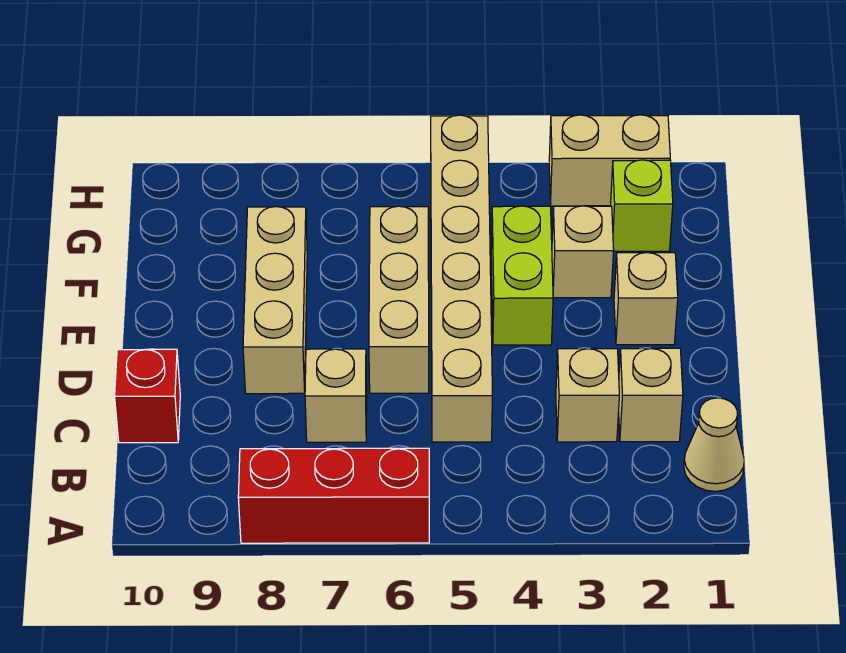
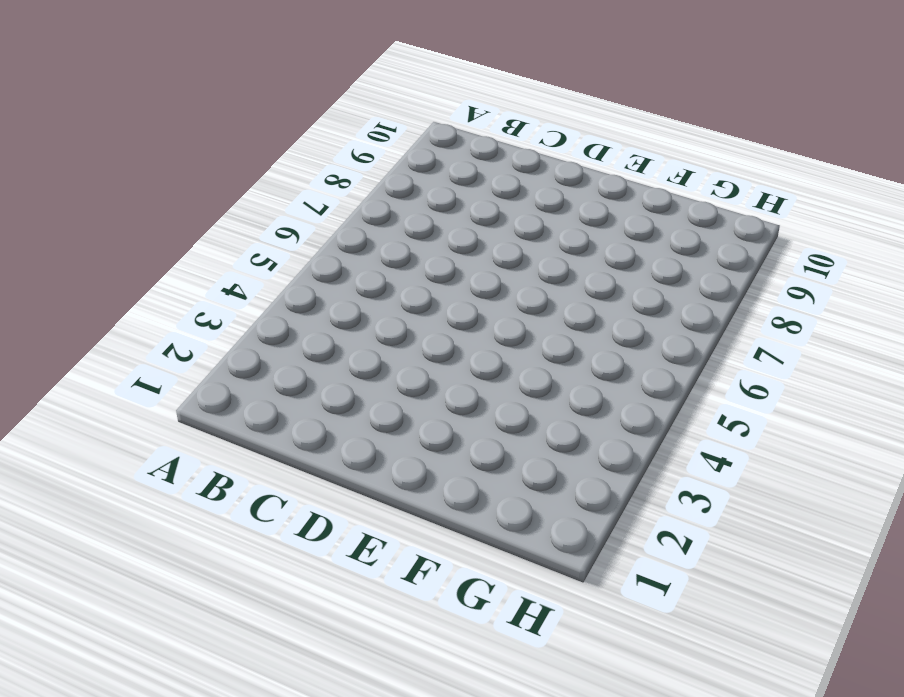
none -> red brick A6:A8 level 1
none -> tan cone B1 level 1
none -> tan brick C2 level 1

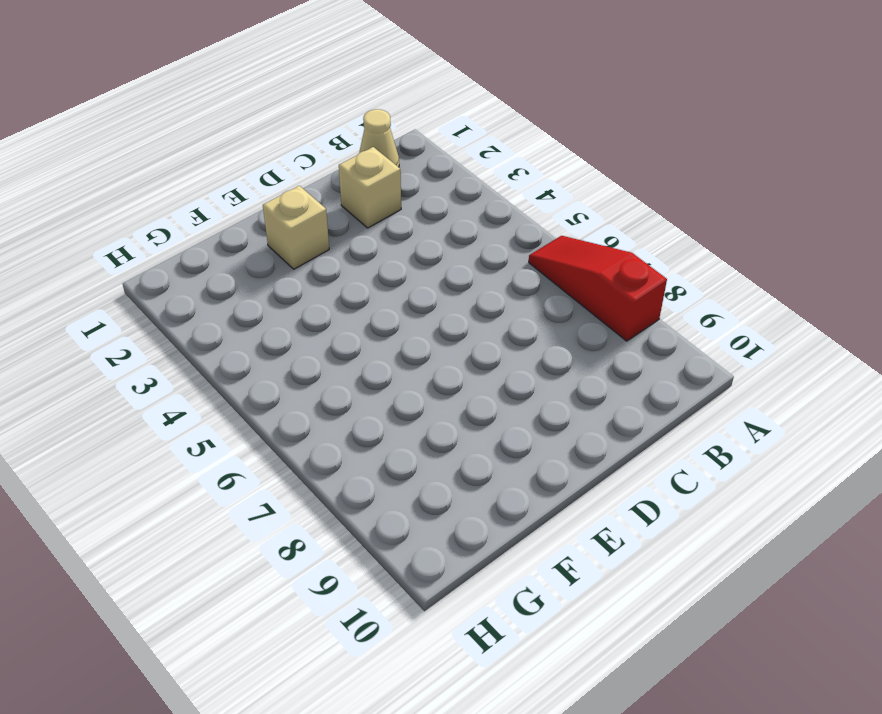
red slope A6:A8 level 1 top 8 -> red brick A6:A8 level 1
none -> tan brick C3 level 1
none -> tan brick C5:H5 level 1
none -> tan brick C7 level 1

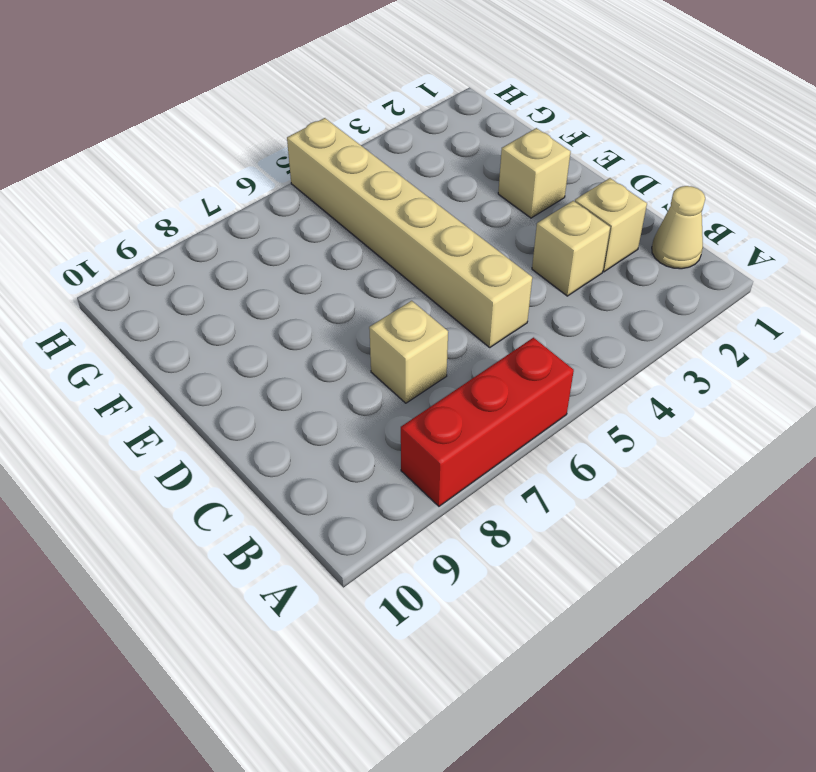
none -> red brick C10 level 1
none -> tan brick D6:F6 level 1
none -> tan brick D8:F8 level 1

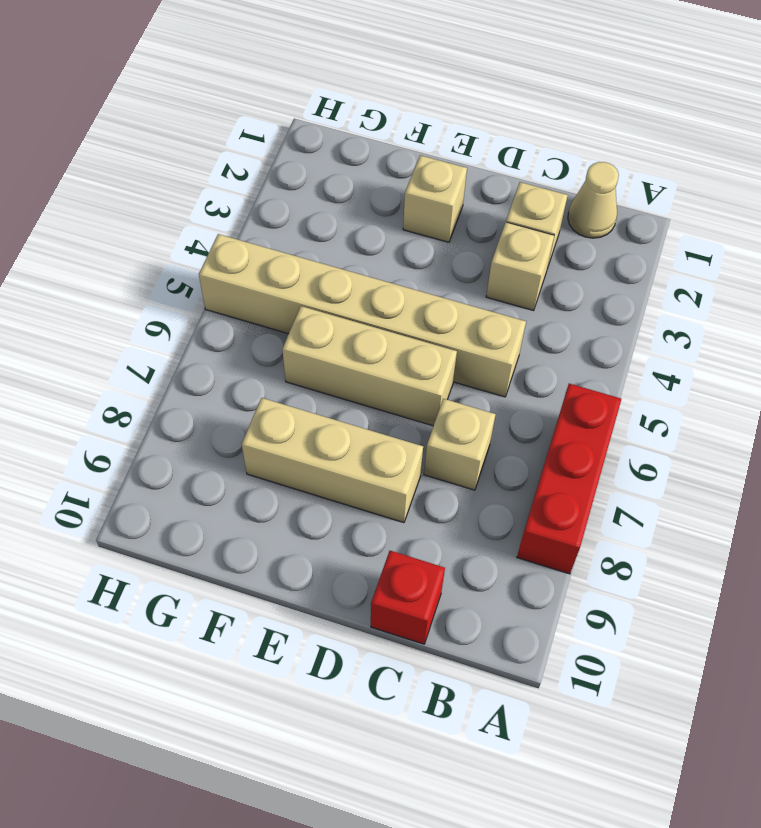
none -> lime brick E4:F4 level 1
none -> tan brick F3 level 1
none -> lime brick G2 level 1

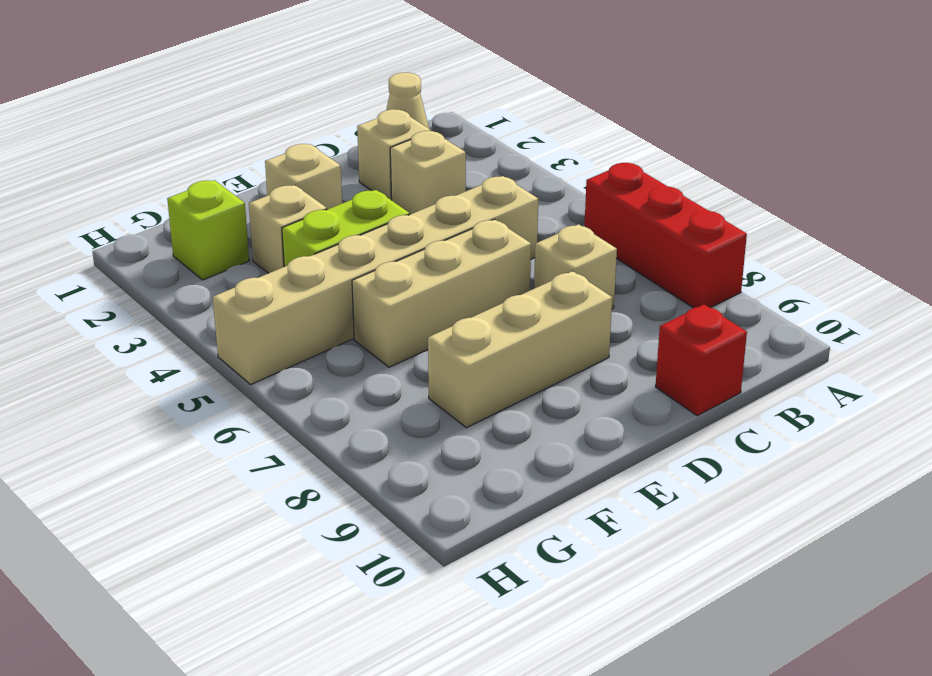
none -> tan brick H2:H3 level 1

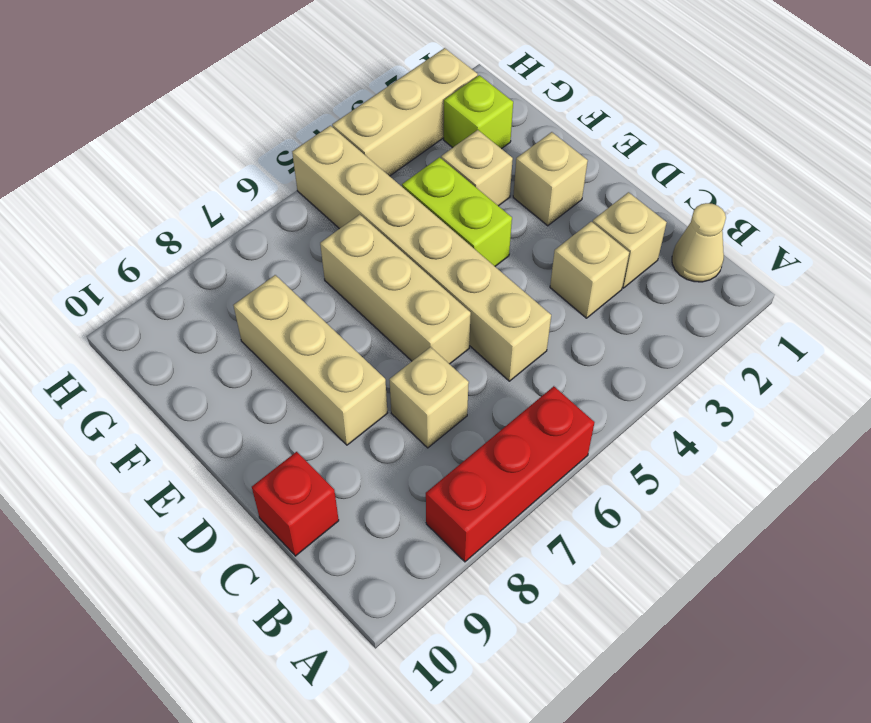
tan brick H2:H4 level 1 -> tan brick H2:H3 level 1

